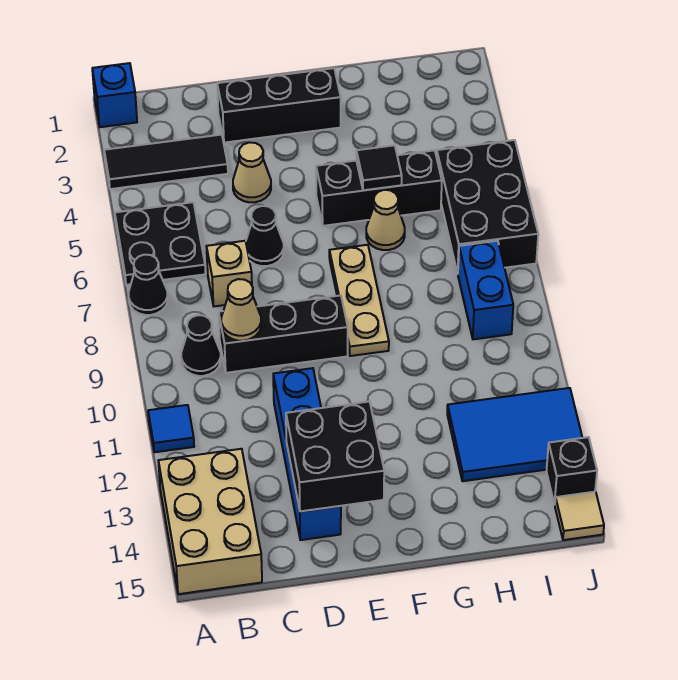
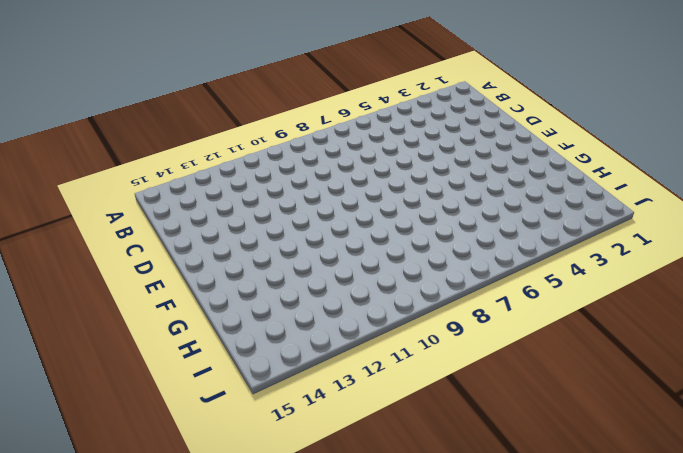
none -> blue brick A1 level 1
none -> black tile A3:C3 level 1
none -> black plate A5:B6 level 1

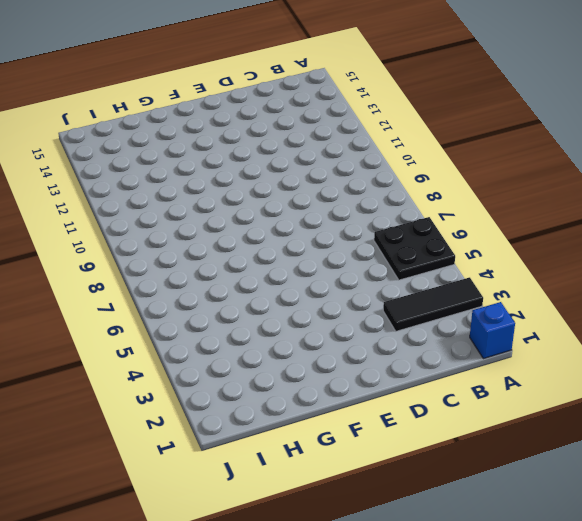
none -> black cone A7 level 1
none -> blue tile A11 level 1
none -> tan brick A13:B15 level 1

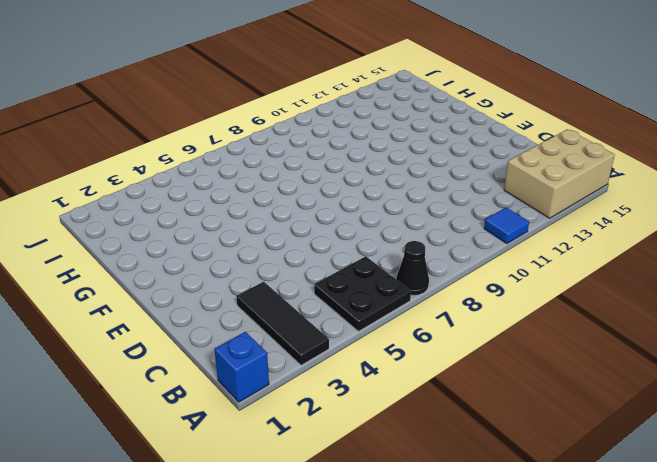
none -> black cone B9 level 1
none -> tan brick C7 level 1
none -> black brick C9:E9 level 1

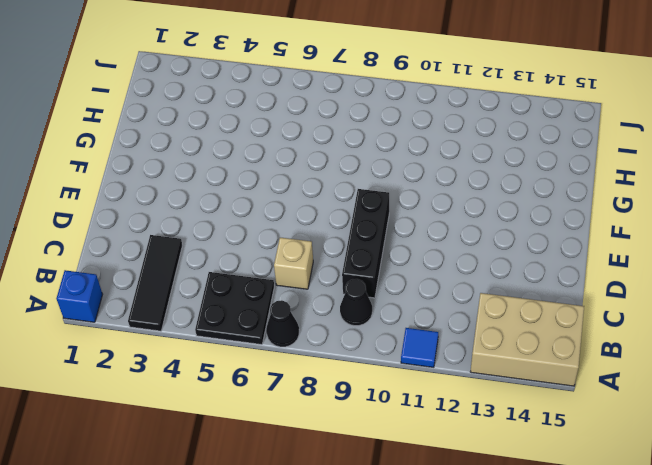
none -> black brick D2:F2 level 1
none -> tan cone D4 level 1
none -> black cone D6 level 1

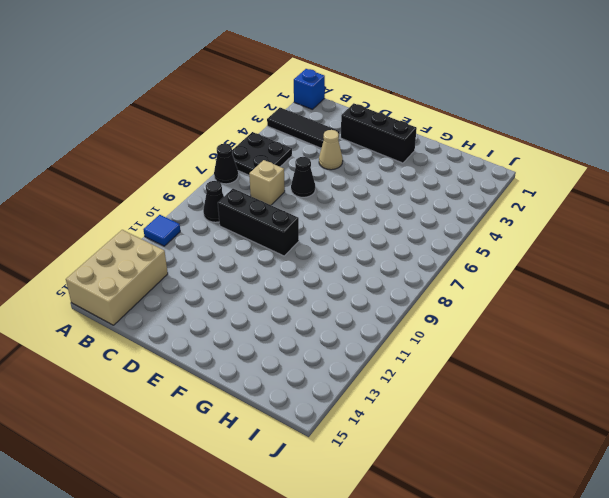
none -> blue brick D11:D14 level 1
none -> black brick F5:H5 level 1
none -> tan plate F7:F9 level 1

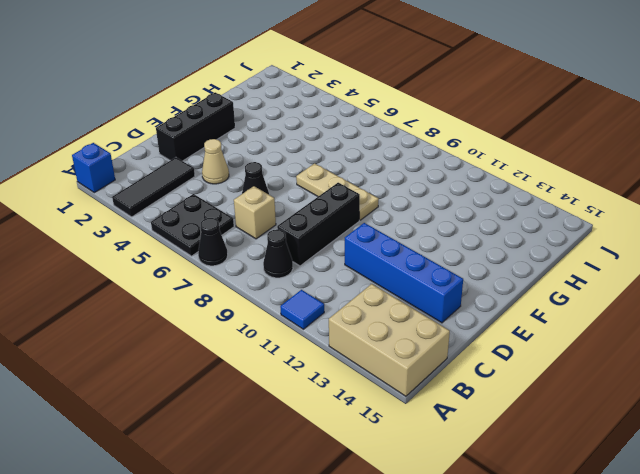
none -> black brick F5:H5 level 1
none -> tan cone G6 level 1
none -> blue tile H12:J13 level 1

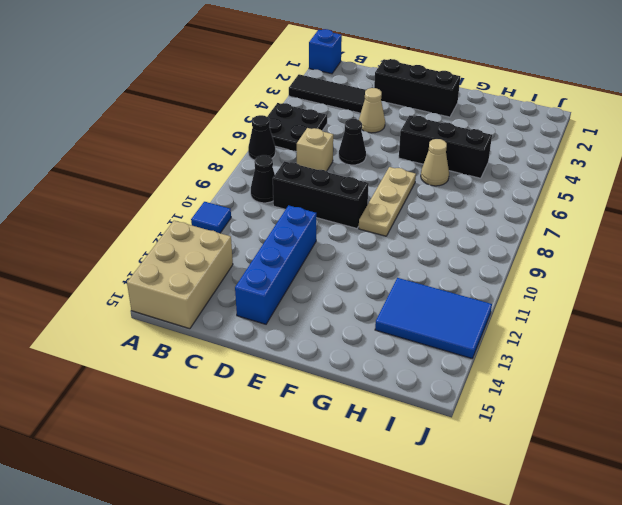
none -> black brick I5:J7 level 1
none -> blue brick I8:I9 level 1
none -> black brick J14 level 1

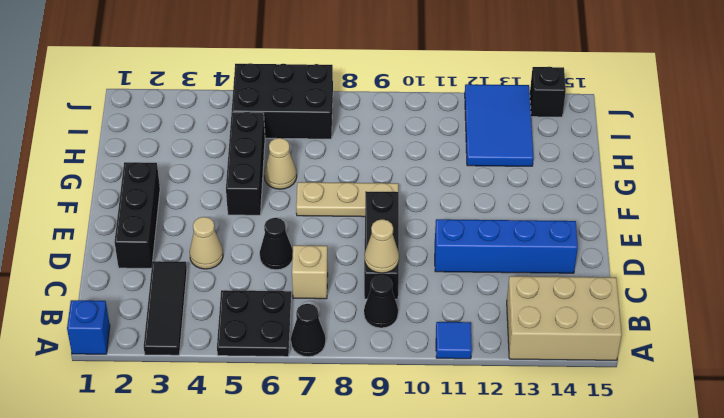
none -> blue brick I8:I9 level 1
none -> tan tile J15 level 1
none -> black brick D13:E14 level 2

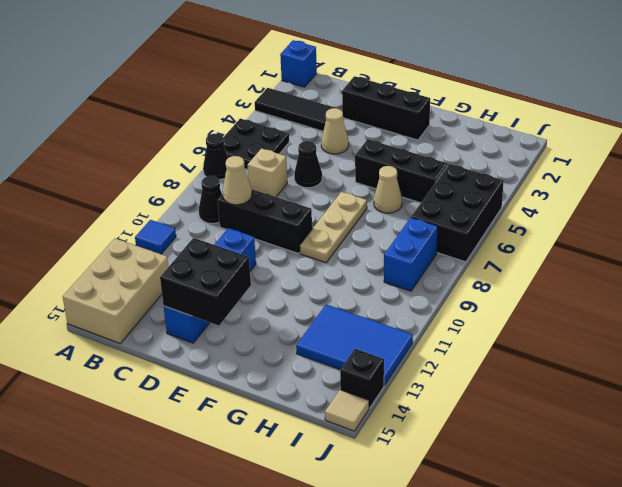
none -> black tile G5 level 2

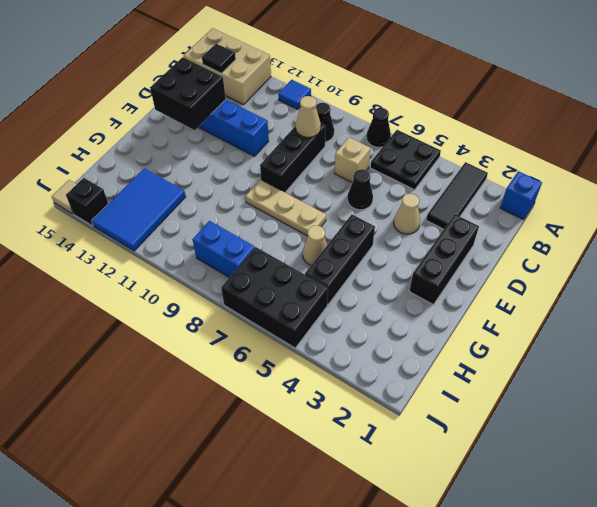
black tile B14 level 2 -> black tile G5 level 2

